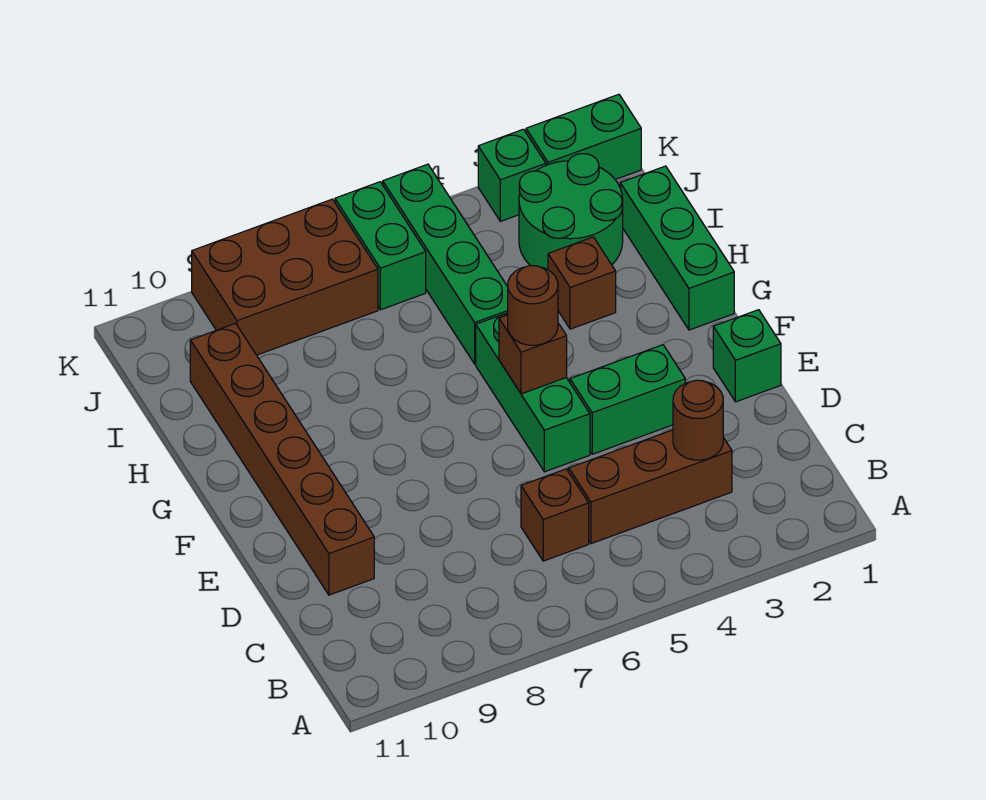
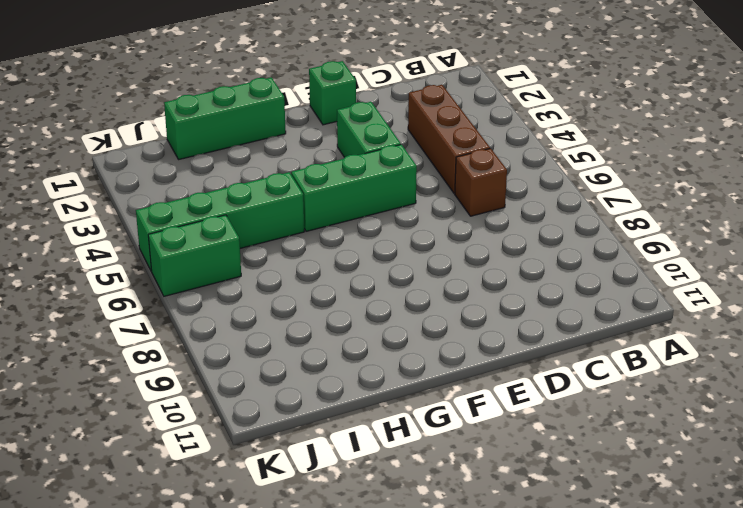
none -> brown brick D10:I10 level 1
none -> brown brick H3 level 1
none -> green round brick I2:J3 level 1

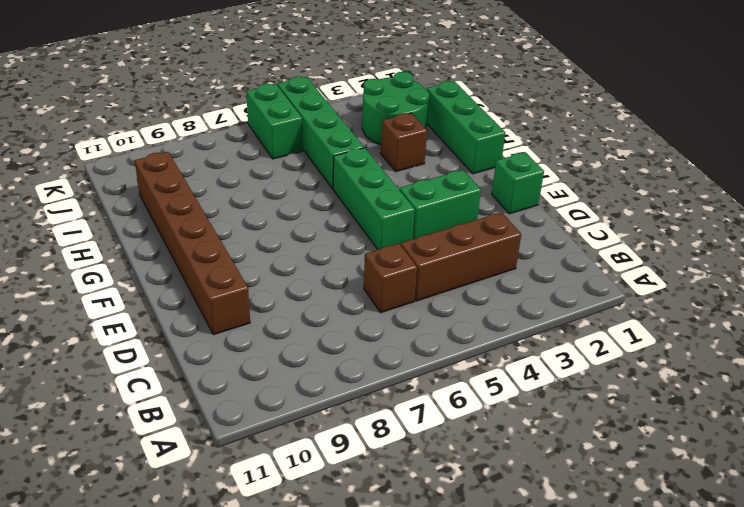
none -> brown brick J7:K9 level 1
none -> green brick K1:K2 level 1
none -> green brick K3 level 1

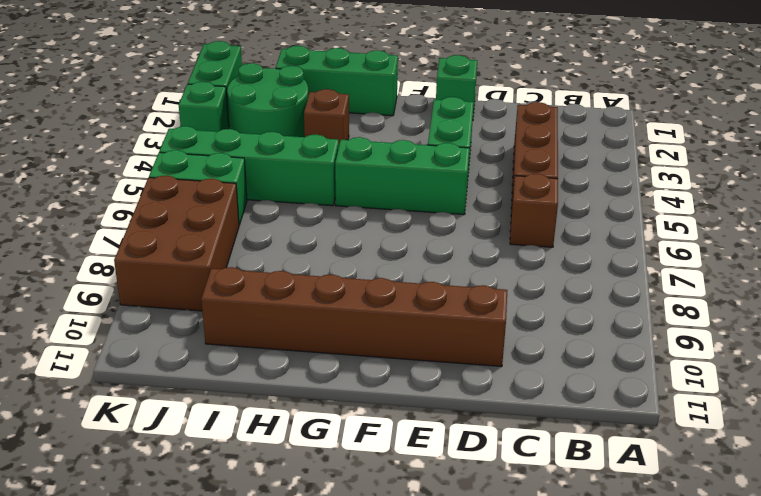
none -> brown round brick C3 level 2
none -> brown brick F5 level 2
none -> brown round brick F5 level 3

